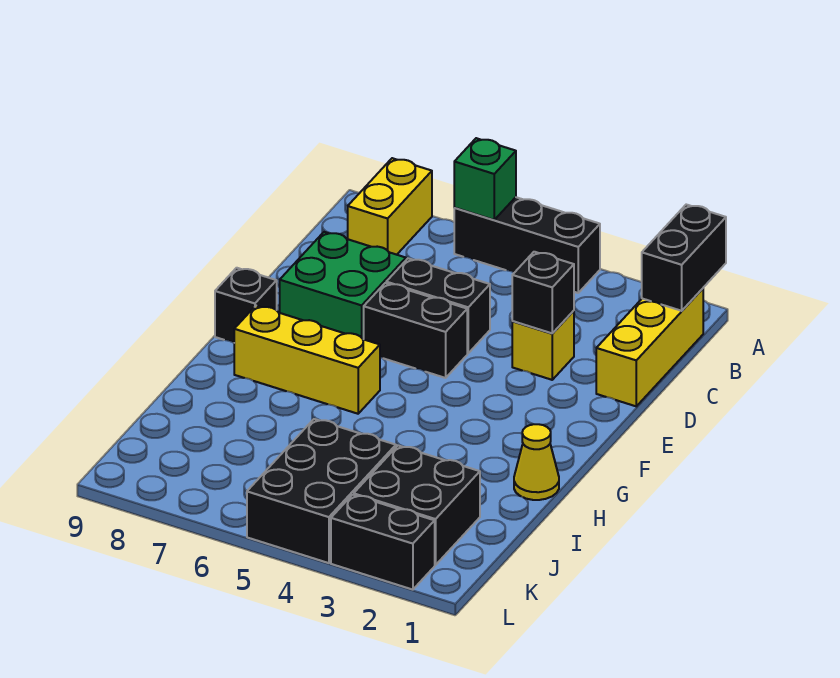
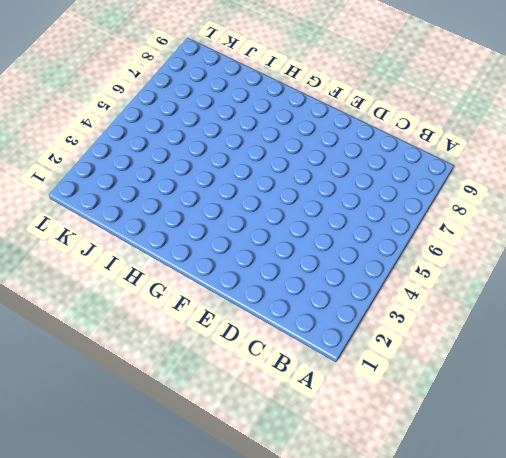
none -> black brick A4:A6 level 1
none -> yellow brick A8:B8 level 1
none -> yellow brick B1:D1 level 1

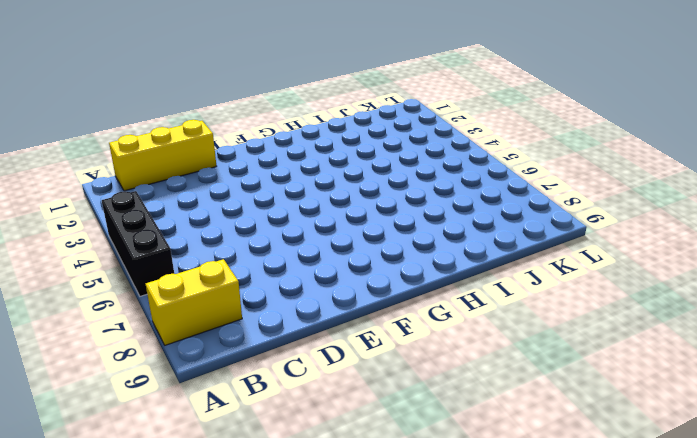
none -> yellow brick D3 level 1
none -> black brick D5:D6 level 1
none -> green brick D7:E8 level 1

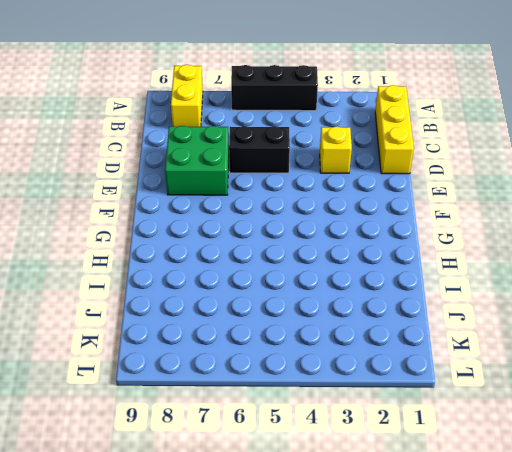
none -> black brick E5:E6 level 1
none -> black brick F9 level 1
none -> yellow brick G6:G8 level 1

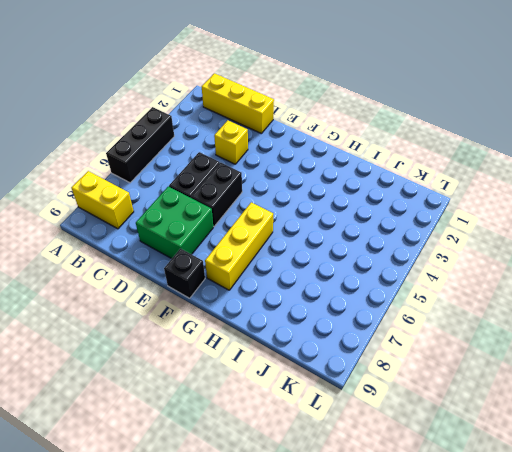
none -> yellow cone H1 level 1
none -> black brick J2:K3 level 1
none -> black brick J4:L5 level 1

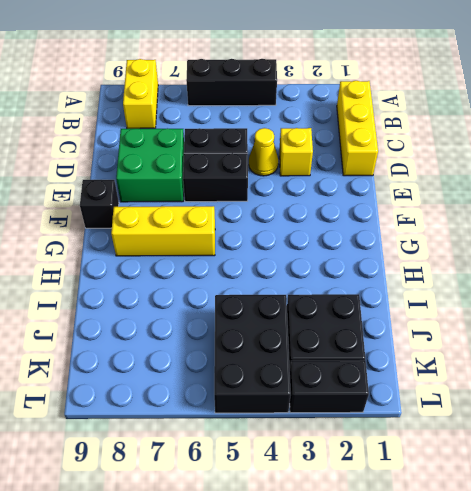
yellow cone D4 level 1 -> yellow cone H1 level 1
none -> black brick A1:B1 level 2
none -> green brick A6 level 2
none -> black brick D3 level 2

